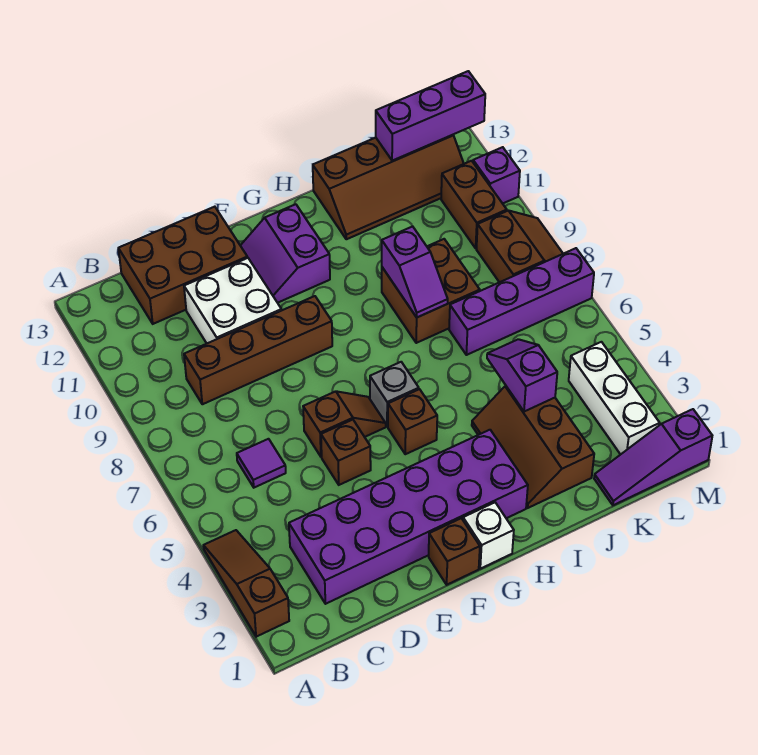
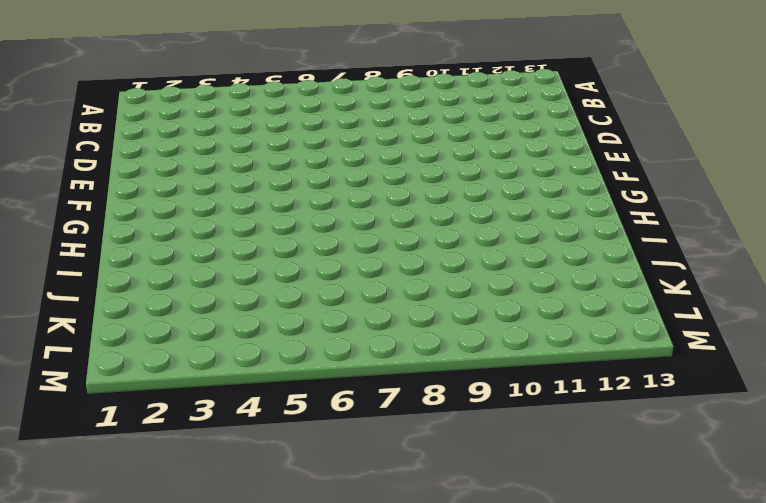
none -> brown slope A2:A4 level 1 top 2
none -> purple brick C2:H3 level 1
none -> purple tile C6 level 1

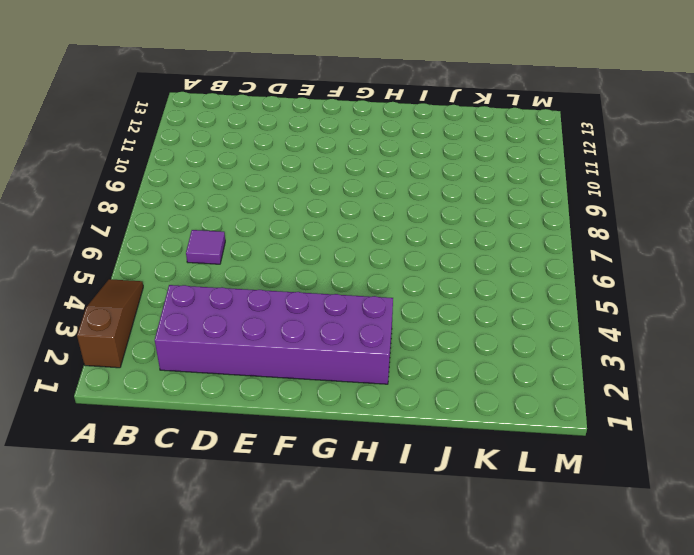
none -> brown brick C9:F9 level 1
none -> brown brick C12:E13 level 1
none -> white brick D10:E11 level 1

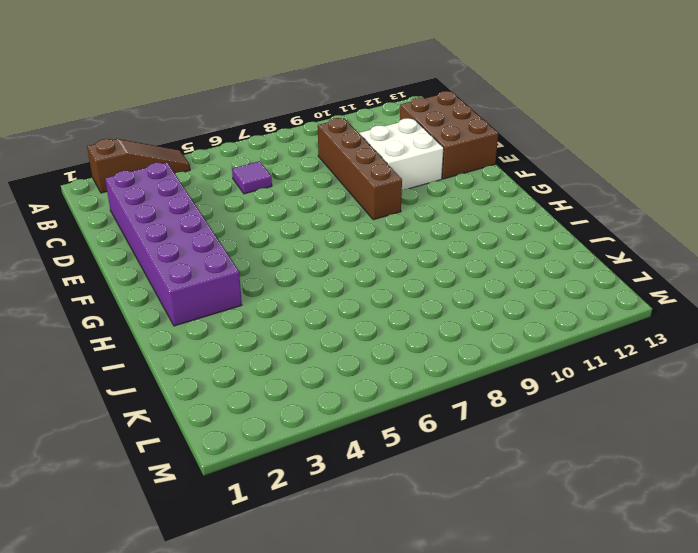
none -> brown brick E5 level 1
none -> brown slope E6:F6 level 1 top E
none -> brown brick F1 level 1

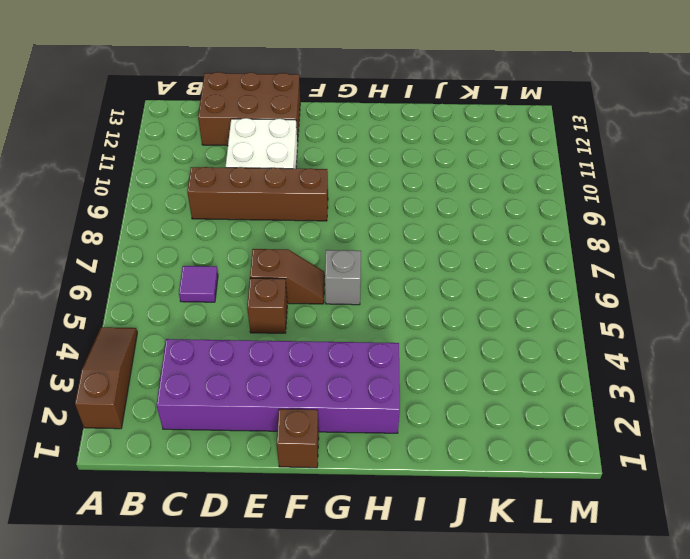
none -> purple slope F11:G12 level 1 top G
none -> white brick G1 level 1
none -> brown brick G5 level 1

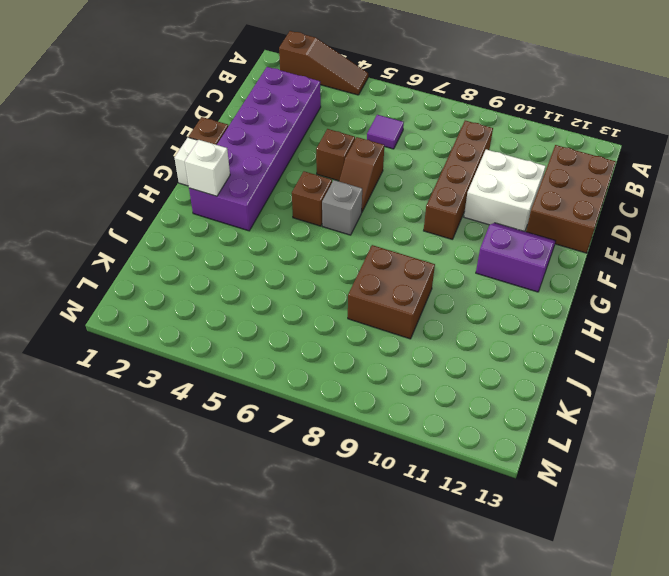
white brick H2 level 2 -> none
none -> brown slope I2:J4 level 1 top J
none -> brown slope I12:L13 level 1 top 13
none -> purple brick J7:M7 level 1

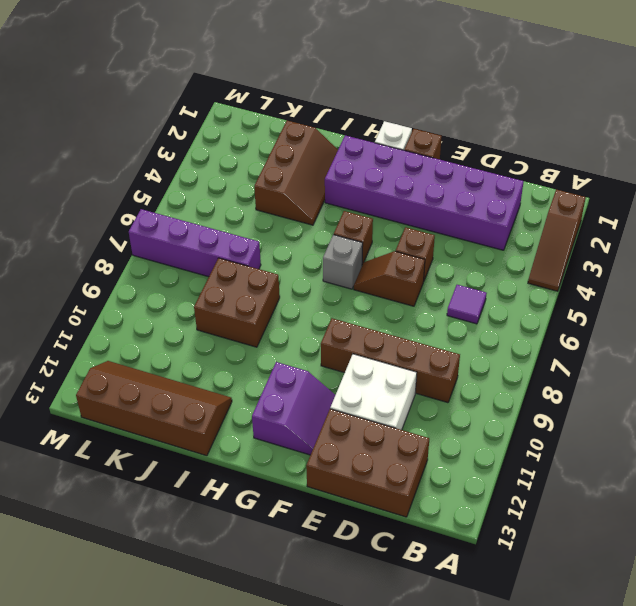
none -> purple slope K1:M1 level 1 top M
none -> white brick L2:L4 level 1
none -> brown slope L8:M9 level 1 top L

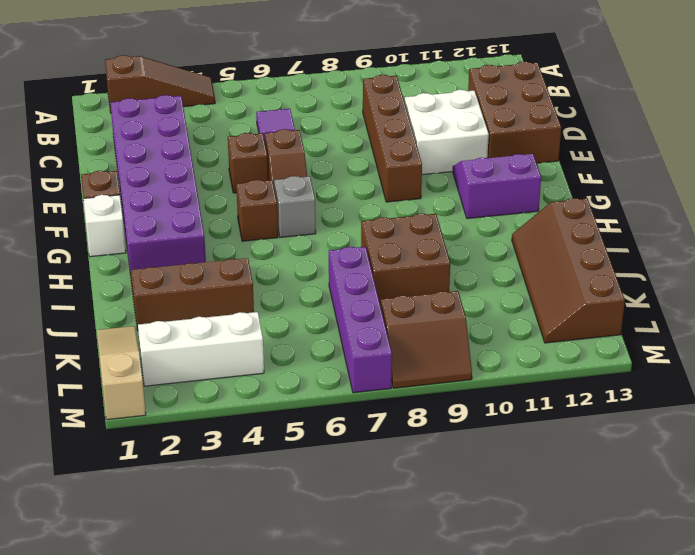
tan slope K1:M1 level 1 top M -> purple slope K1:M1 level 1 top M
none -> brown brick L10:L11 level 1
none -> purple brick M11 level 1
none -> purple slope I8:I9 level 2 top 9

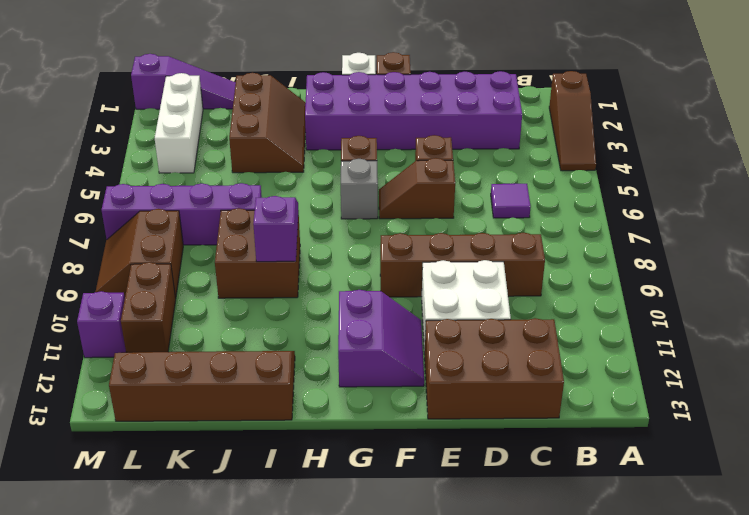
none -> purple slope J4:J5 level 2 top 4
none -> purple brick K13:M13 level 2

